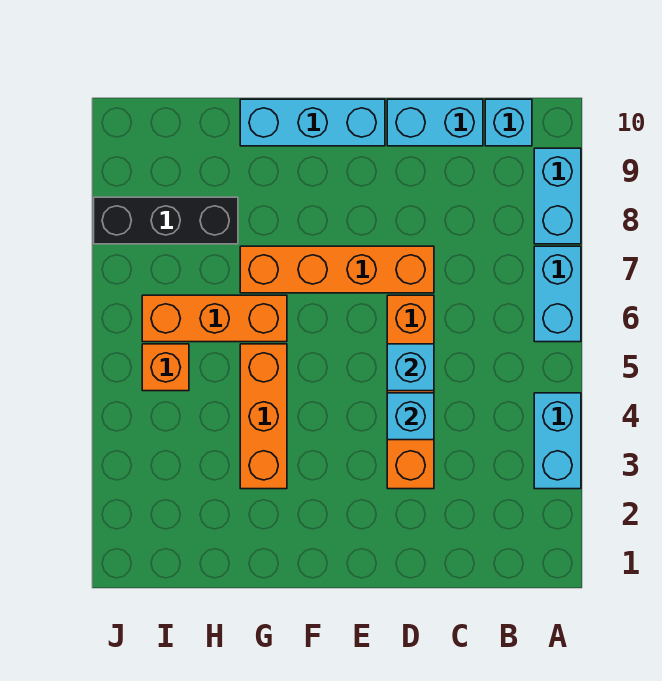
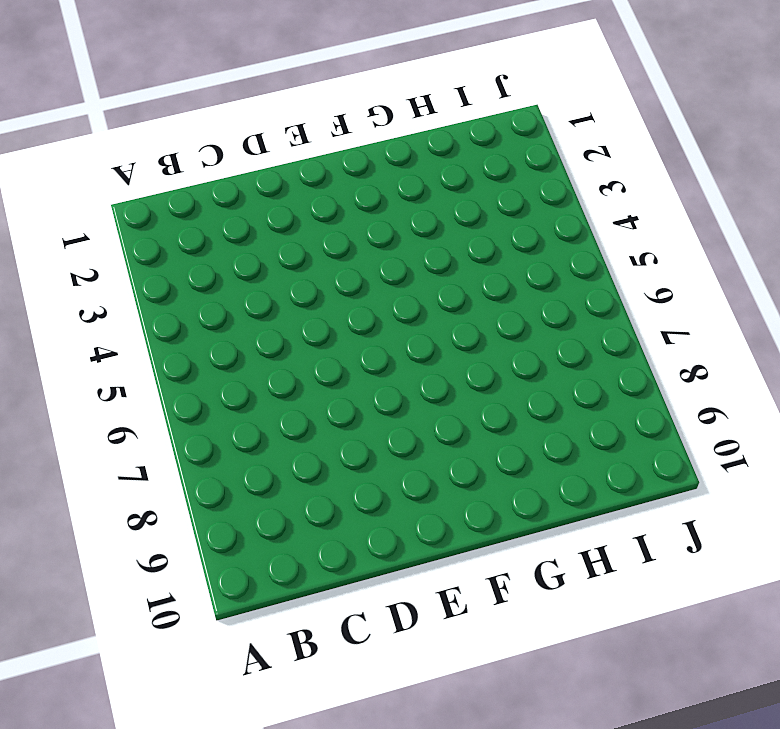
none -> cyan brick A3:A4 level 1
none -> cyan brick A6:A7 level 1
none -> cyan brick A8:A9 level 1

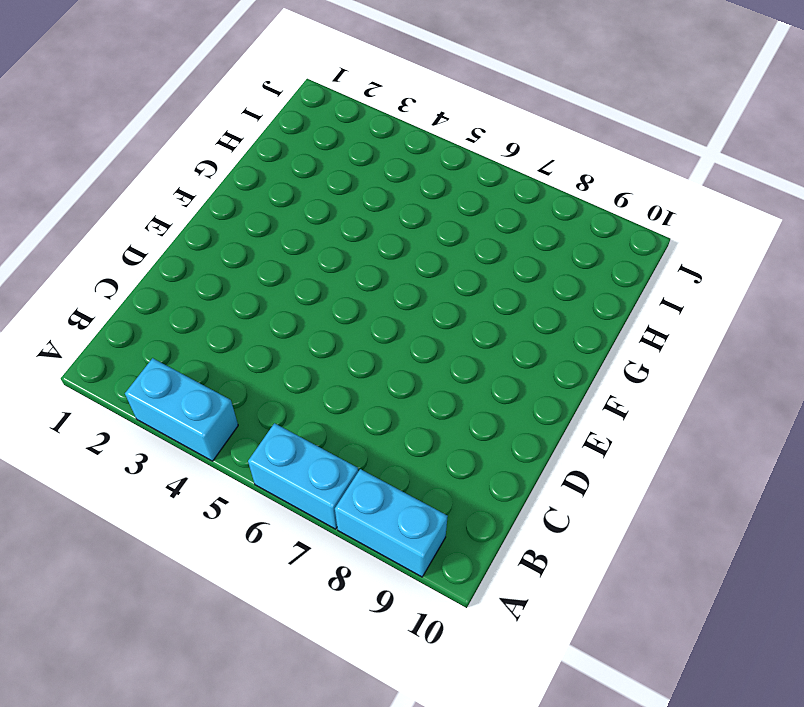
none -> cyan brick B10 level 1
none -> cyan brick C10:D10 level 1
none -> orange brick D3:D6 level 1

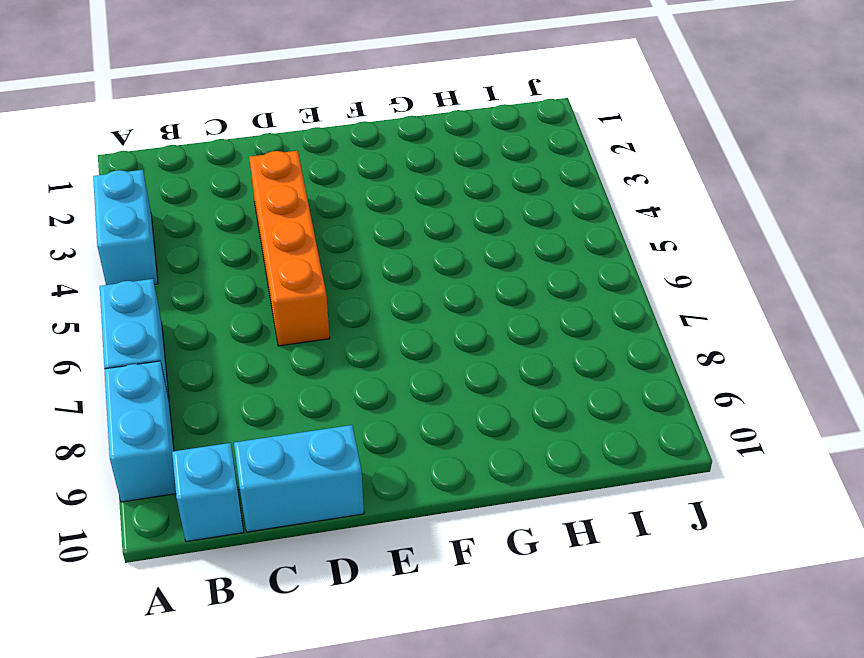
none -> orange brick D7:G7 level 1
none -> cyan brick E10:G10 level 1
none -> orange brick G3:G5 level 1

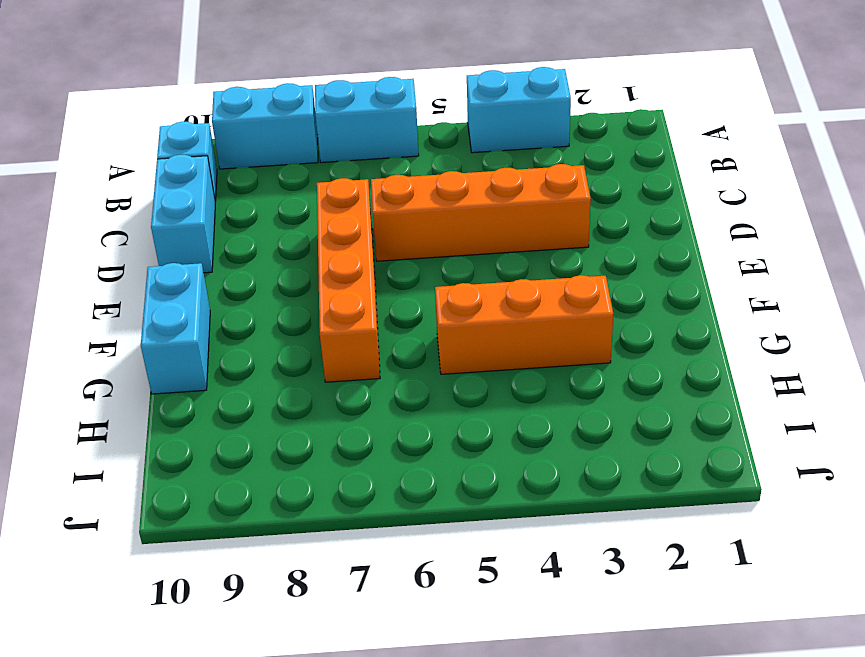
cyan brick F10:G10 level 1 -> cyan brick E10:G10 level 1
none -> orange brick G6:I6 level 1
none -> black brick H8:J8 level 1
none -> orange brick I5 level 1

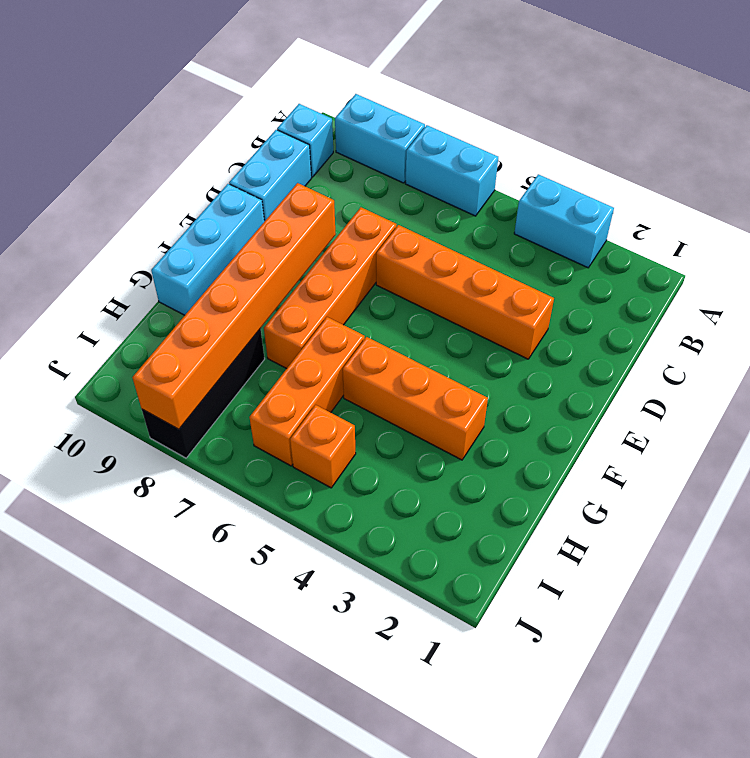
orange brick E8:J8 level 2 -> none
none -> cyan brick D4 level 2
none -> cyan brick D5 level 2

